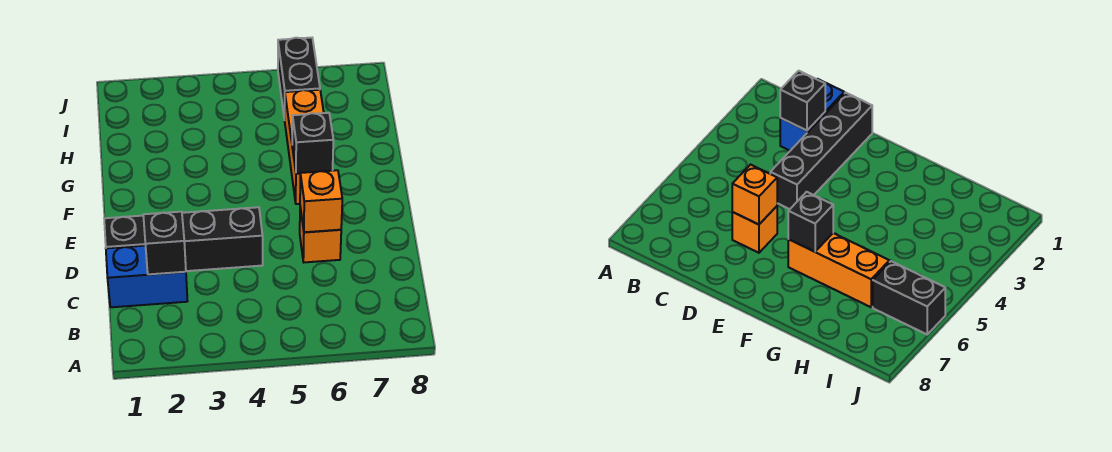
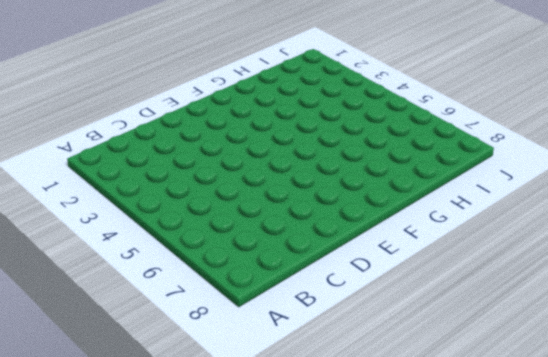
none -> blue brick C1:C2 level 1
none -> black brick D1:D4 level 1

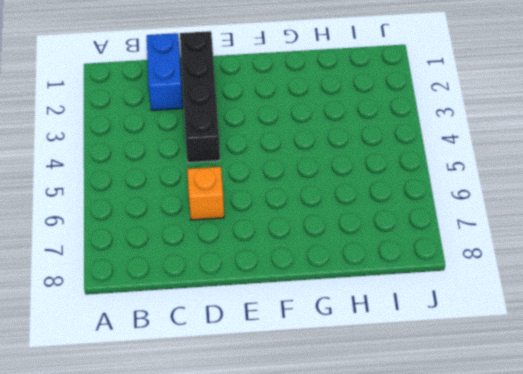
none -> orange brick F6:H6 level 1
none -> black brick I6:J6 level 1

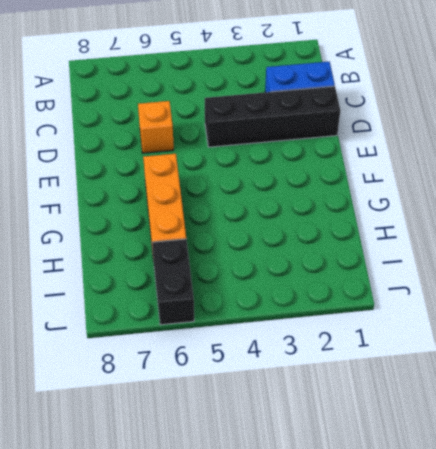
none -> black brick C2 level 2
none -> orange brick D6 level 2

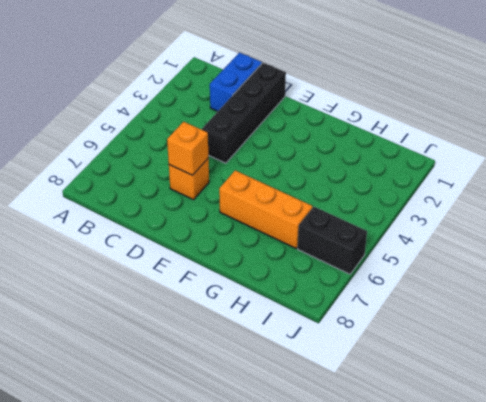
none -> black brick C2 level 2
none -> black brick F6 level 2

